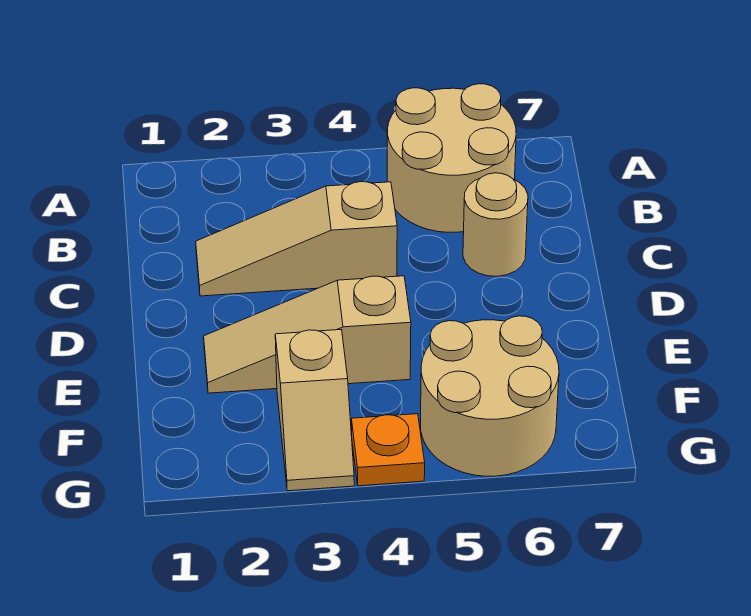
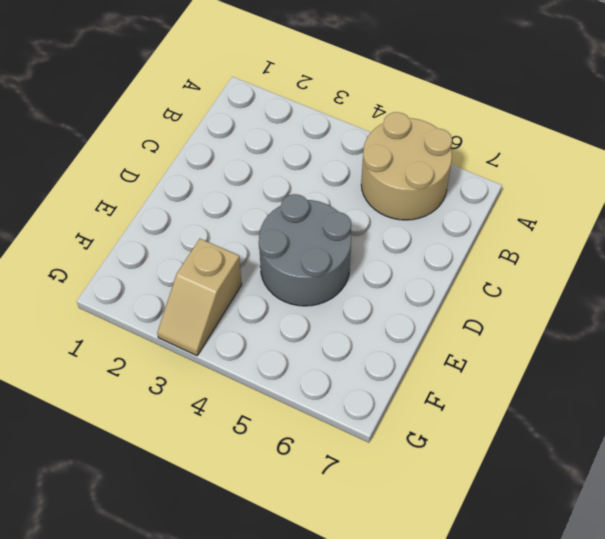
grey round brick D4:E5 level 1 -> tan slope E2:E4 level 1 top 4
none -> tan slope C2:C4 level 1 top 4
none -> tan round brick C6 level 1

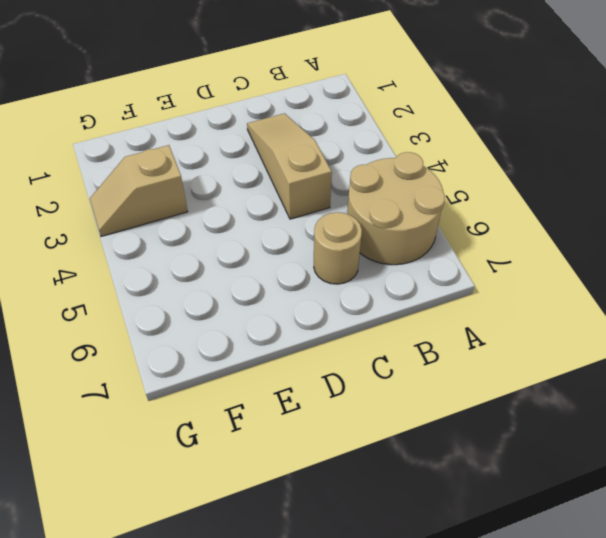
none -> tan slope E2:E4 level 1 top 4
none -> tan round brick F5:G6 level 1

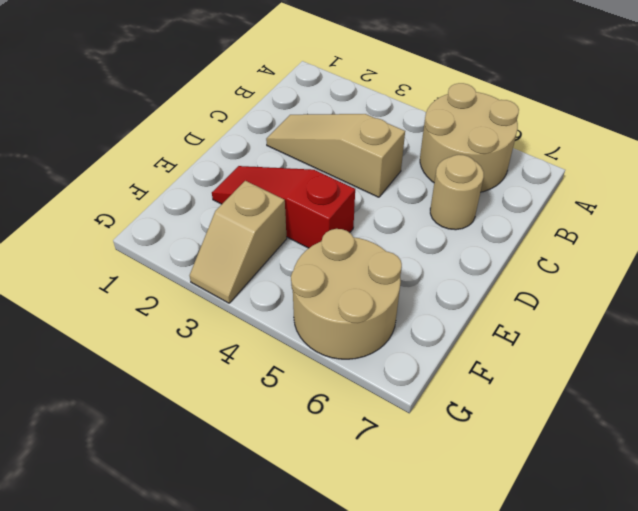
red slope E2:E4 level 1 top 4 -> tan slope E2:E4 level 1 top 4
none -> orange plate G4 level 1

